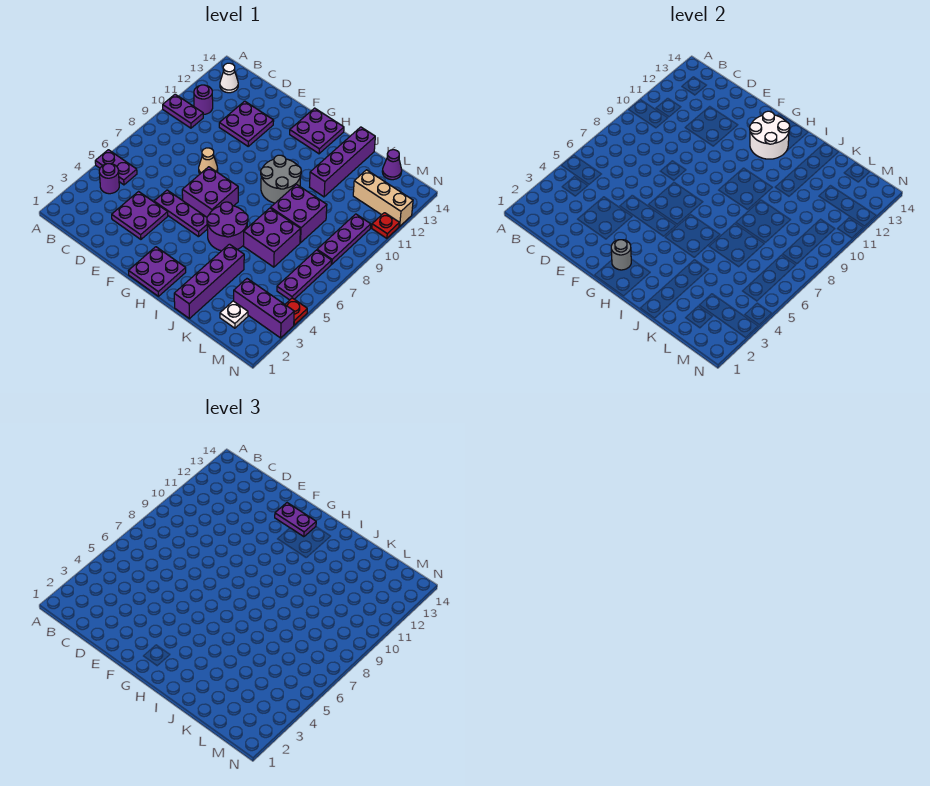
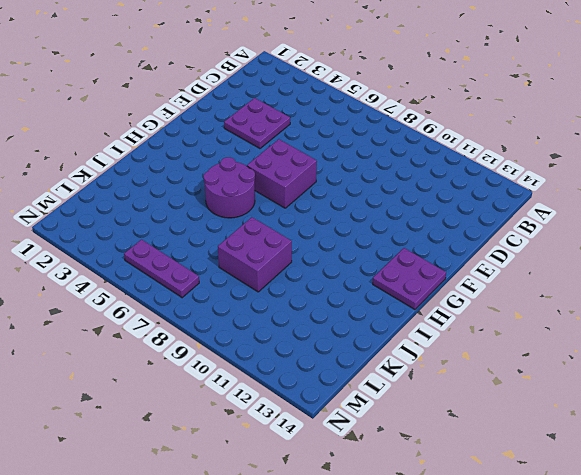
none -> purple plate A5:B5 level 1
none -> purple plate A10:B10 level 1
none -> purple round brick B4 level 1

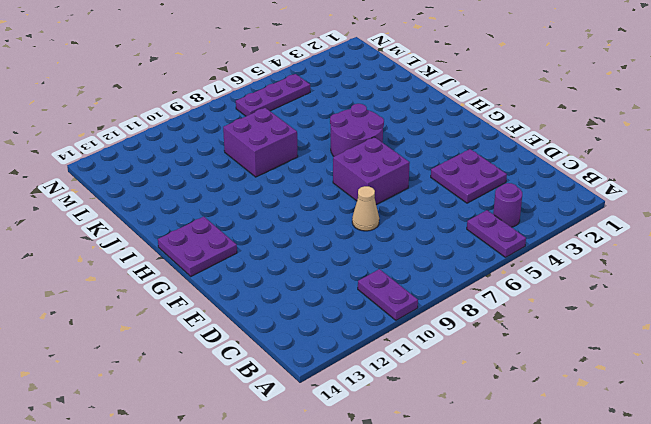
none -> purple round brick B11 level 1
none -> white cone B13 level 1
none -> purple plate D11:E12 level 1

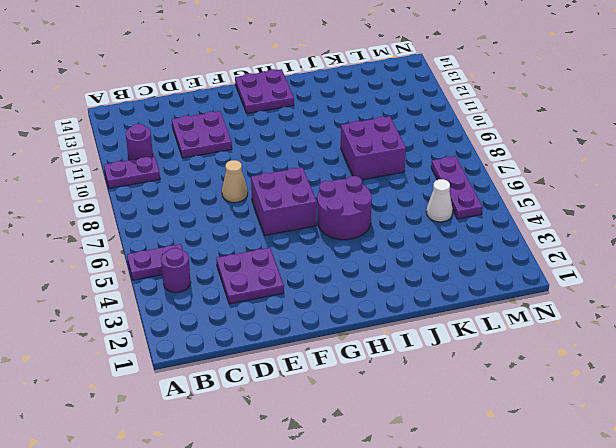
white cone L5 level 1 -> white cone B13 level 1
none -> purple plate E5:G5 level 1
none -> purple plate G1:H2 level 1
none -> grey round brick H9:I10 level 1

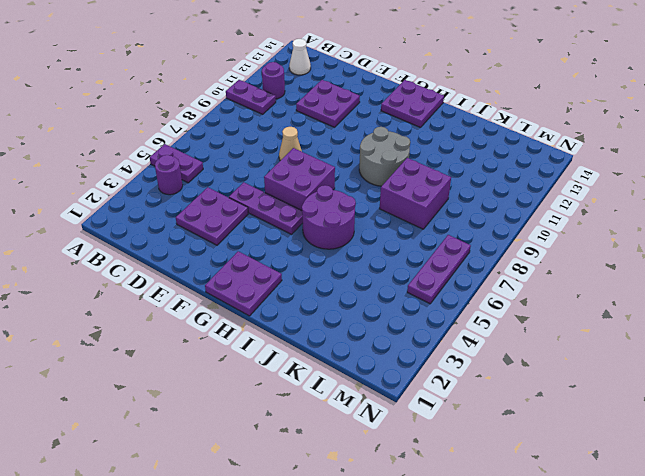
none -> purple brick J1:J4 level 1
none -> purple brick J6:K7 level 1
none -> purple brick J11:J14 level 1

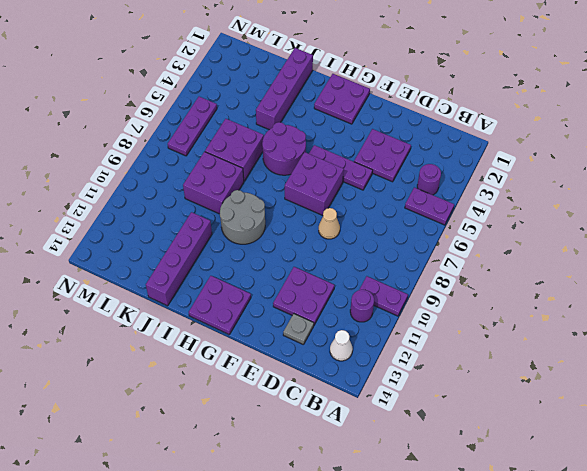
grey plate D13 level 1 -> none
none -> white plate L2 level 1
none -> purple brick L3:N3 level 1
none -> tan brick L12:N12 level 1

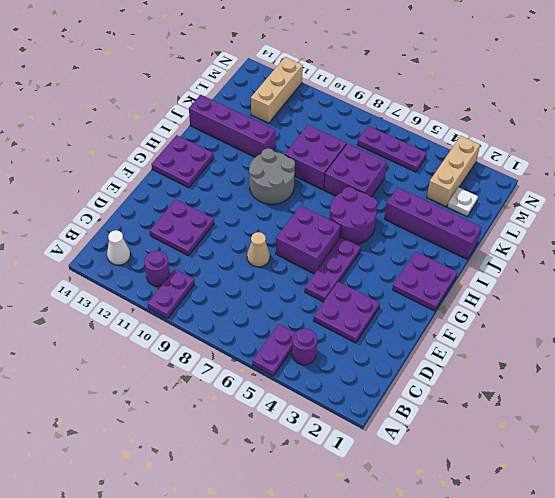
tan brick L3:N3 level 1 -> purple brick L3:N3 level 1
none -> purple cone L14 level 1
none -> purple plate M8:M10 level 1
none -> red plate N4 level 1

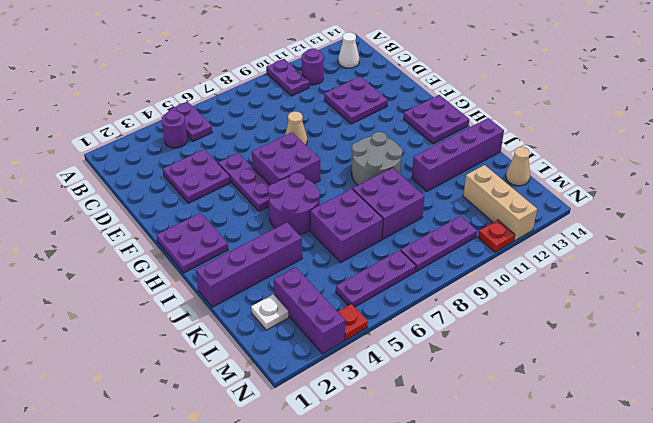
tan cone L14 level 1 -> purple cone L14 level 1
none -> grey round brick G2 level 2
none -> white round brick G12:H13 level 2
none -> purple plate F13:G13 level 3

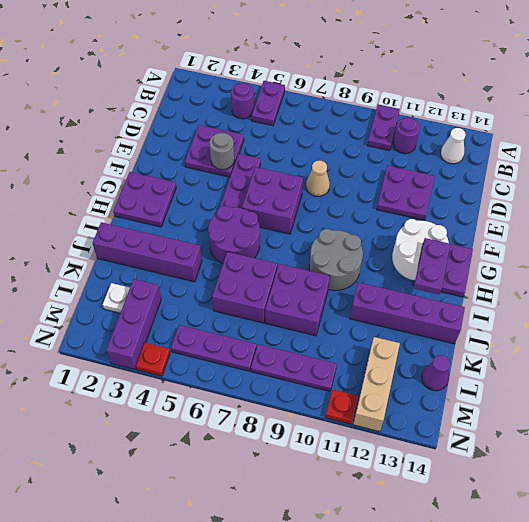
grey round brick E4 level 2 -> grey round brick G2 level 2
purple plate H13:I13 level 3 -> purple plate F13:G13 level 3

